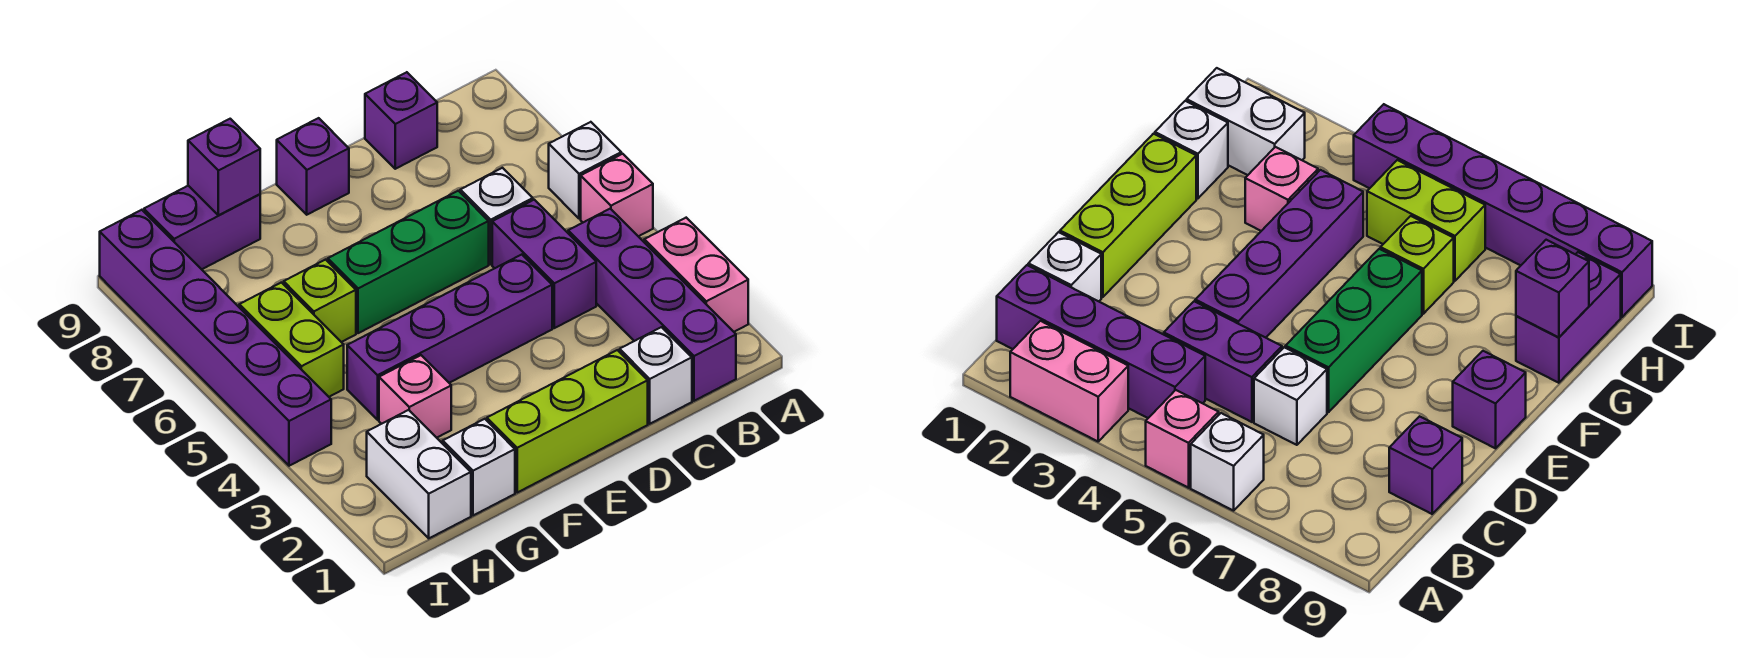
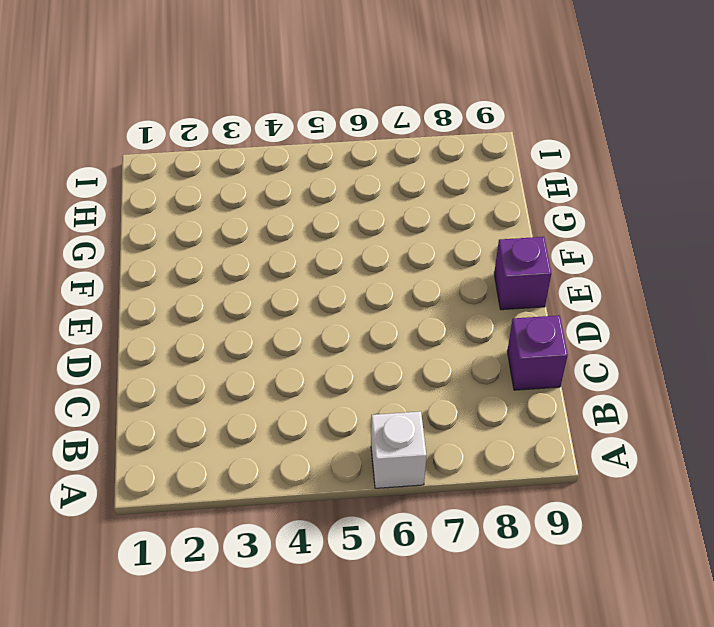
none -> pink brick A2:A3 level 1
none -> pink brick A5 level 1
none -> purple brick B1:B4 level 1

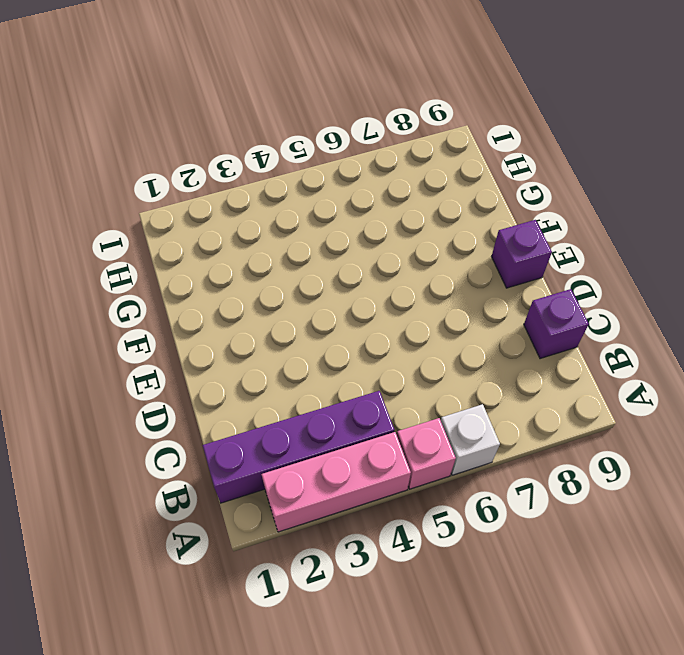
pink brick A2:A4 level 1 -> pink brick A2:A3 level 1
none -> white brick C1 level 1
none -> purple brick C4:C5 level 1
none -> white brick C6 level 1

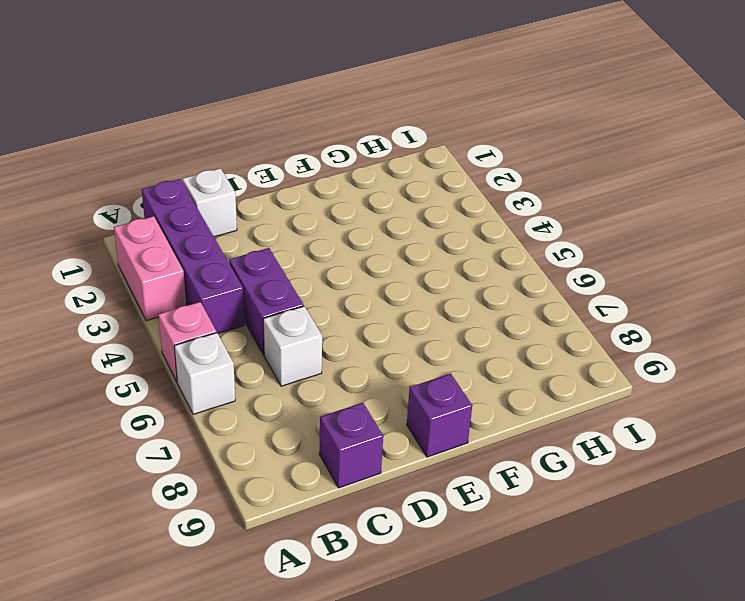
none -> lime brick D1:F1 level 1
none -> purple brick D4:G4 level 1
none -> green brick D6:F6 level 1

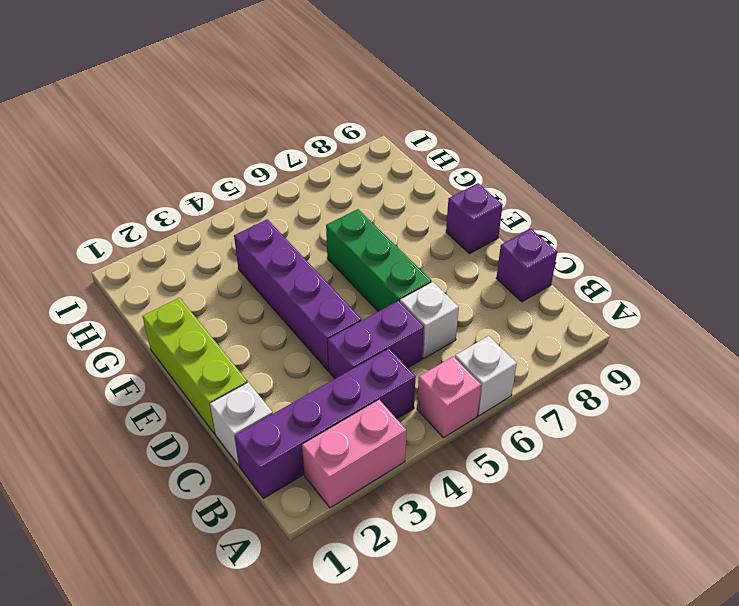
none -> white brick G1 level 1
none -> pink brick G3 level 1
none -> lime brick G6 level 1

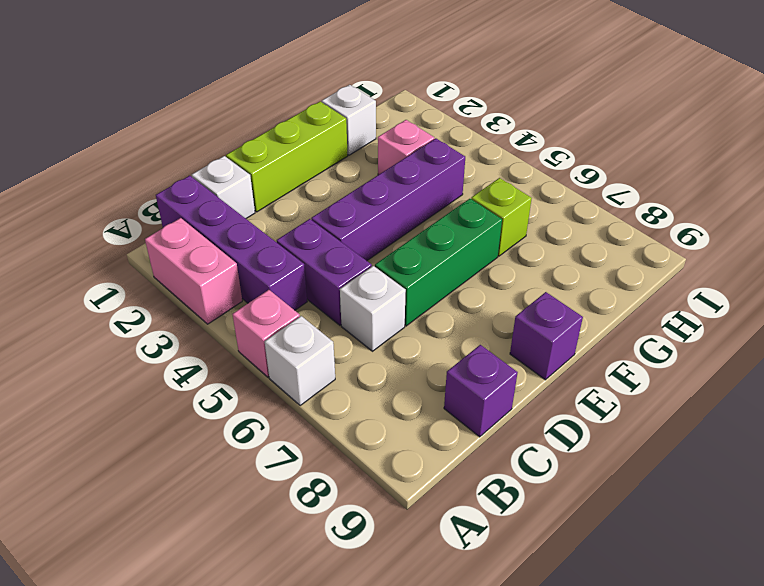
none -> purple brick G9:H9 level 1
none -> white brick H1:H2 level 1
none -> lime brick H5:H6 level 1

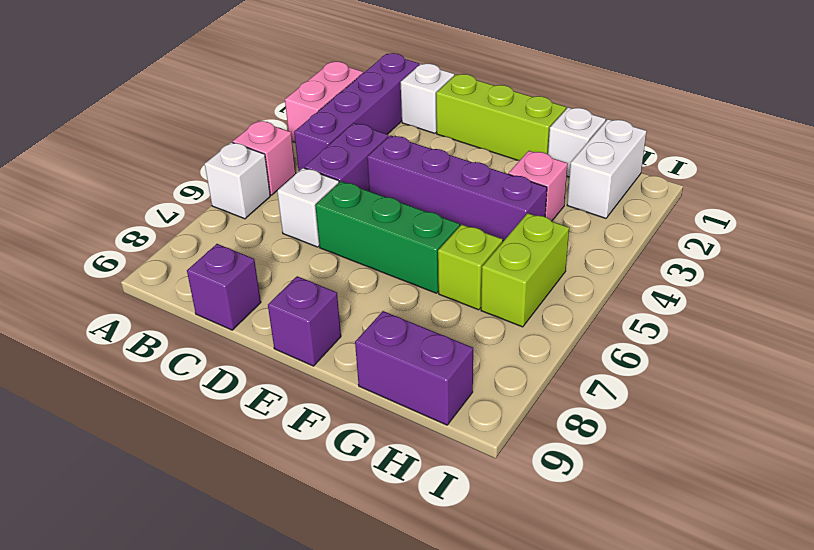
none -> purple brick I4:I9 level 1
none -> purple brick G9 level 2

